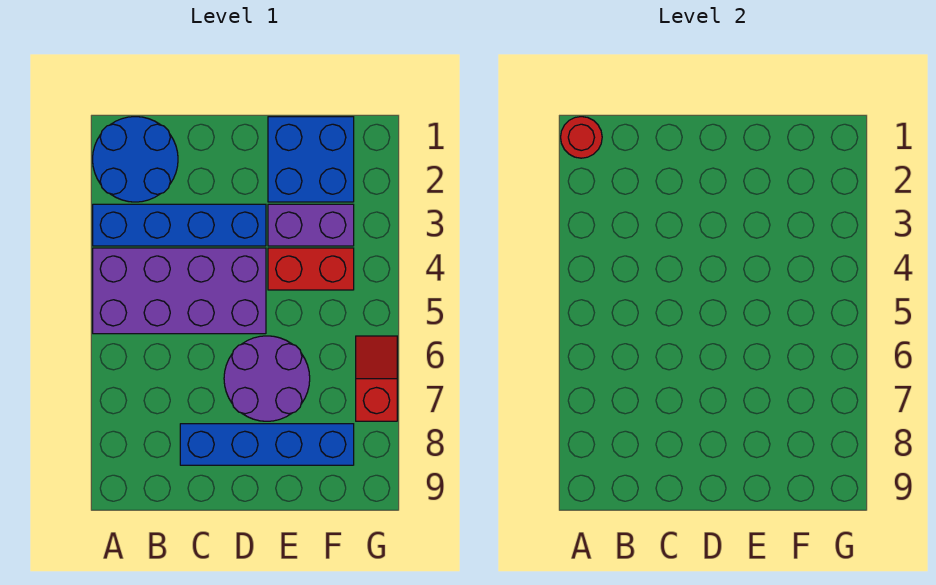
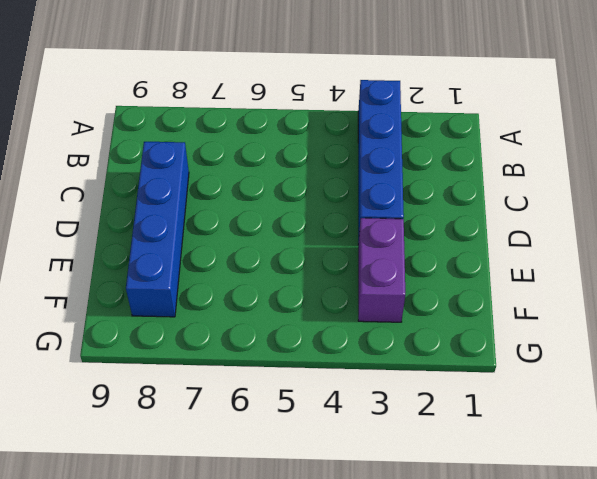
none -> blue round brick A1:B2 level 1
none -> purple brick A4:D5 level 1

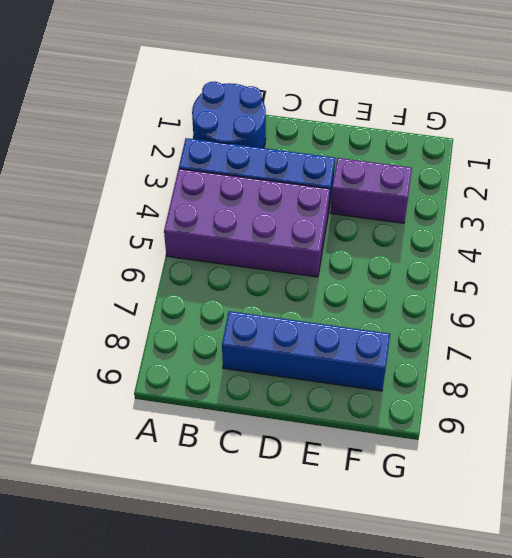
none -> purple round brick D6:E7 level 1
none -> blue brick E1:F2 level 1

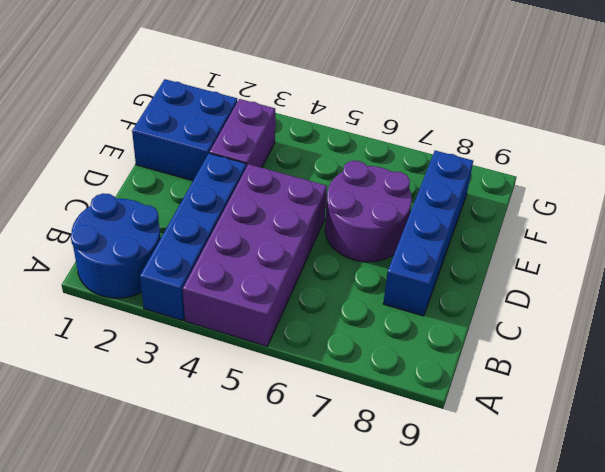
none -> red brick E4:F4 level 1
none -> red slope G6:G7 level 1 top 7

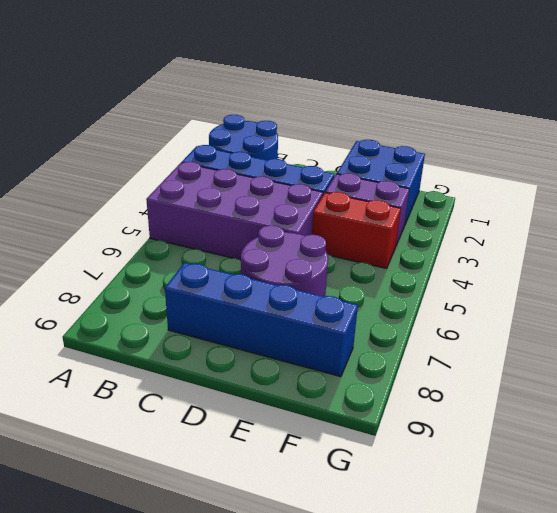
none -> red slope G6:G7 level 1 top 7
none -> red round brick A1 level 2

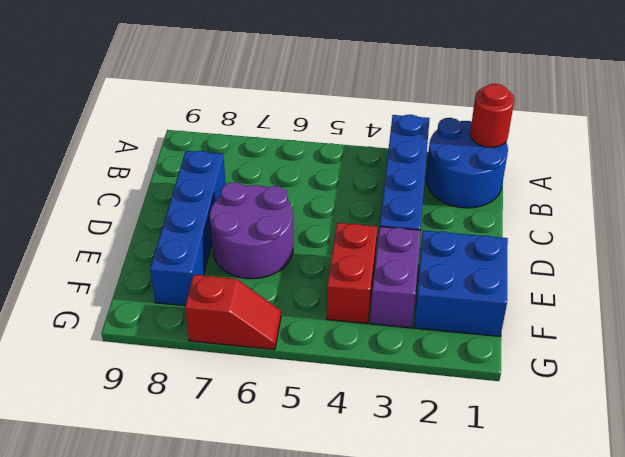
none -> purple brick A4:D5 level 1

